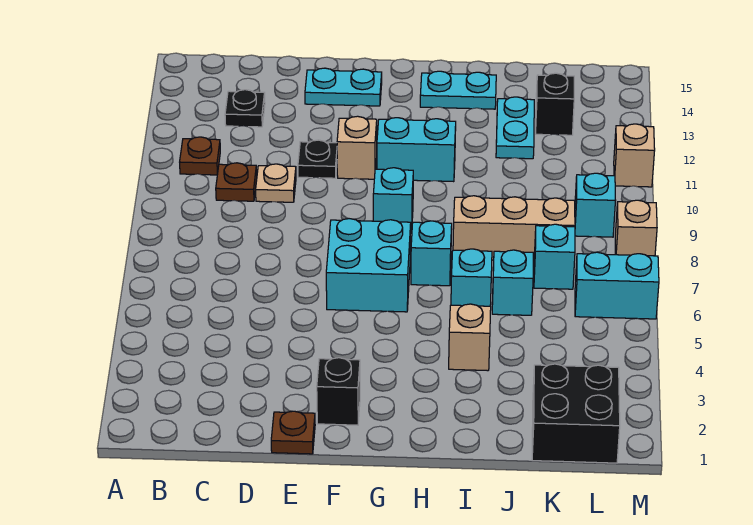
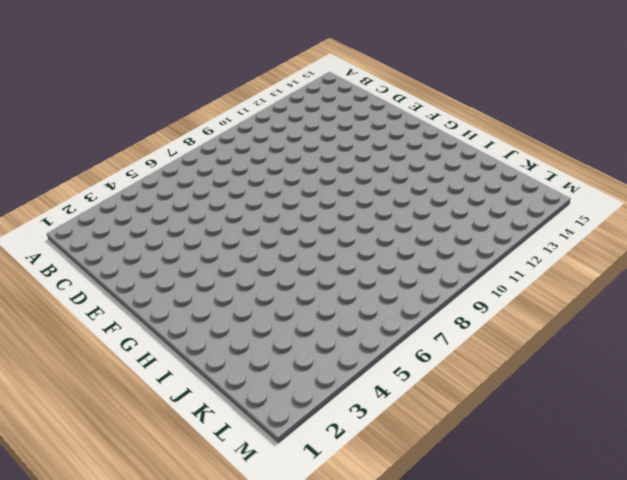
none -> brown plate B11 level 1
none -> brown plate C10 level 1
none -> black plate C13 level 1

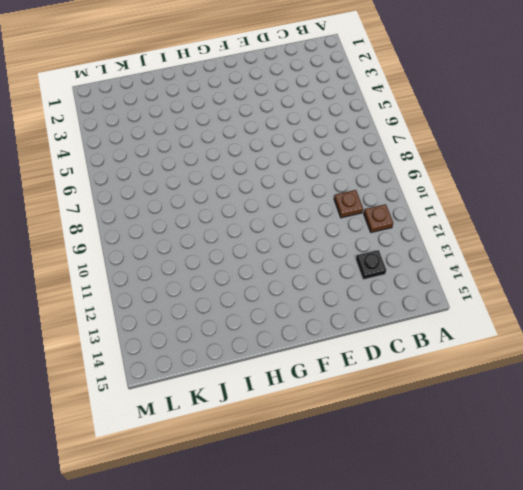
none -> tan plate D10 level 1
none -> brown plate E1 level 1
none -> black plate E11 level 1

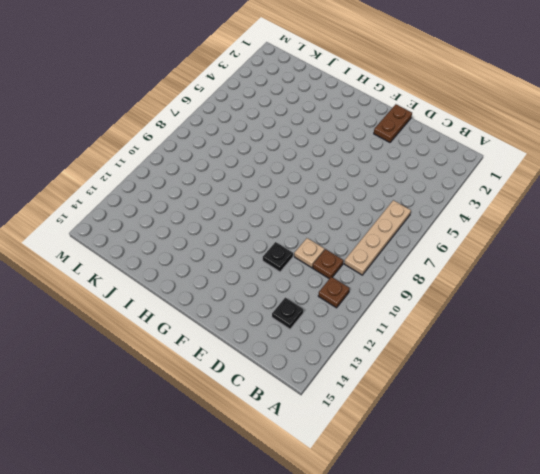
tan plate B6:B9 level 1 -> none
brown plate E1:E2 level 1 -> brown plate E1 level 1
none -> cyan plate E14:F14 level 1
none -> black brick F2 level 1
none -> cyan brick F6:G7 level 1

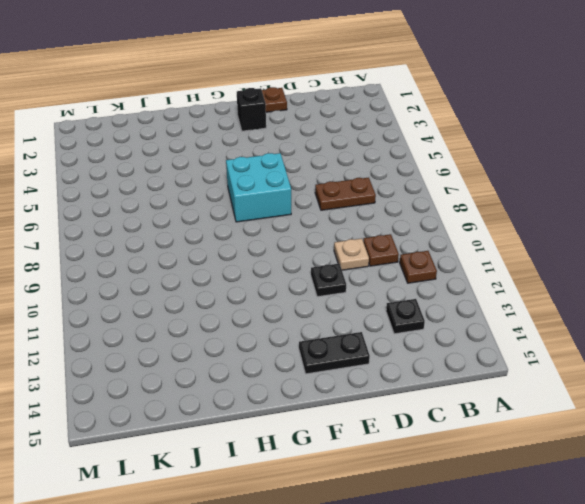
brown plate C7:D7 level 1 -> none
black plate E14:F14 level 1 -> cyan plate E14:F14 level 1
none -> tan brick F11 level 1
none -> cyan brick G9 level 1
none -> cyan brick G11:H11 level 1

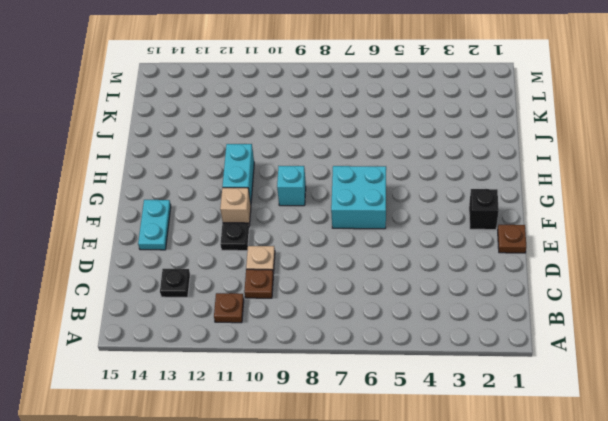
none -> cyan brick H7 level 1
none -> cyan plate H14:I14 level 1
none -> tan brick I4 level 1

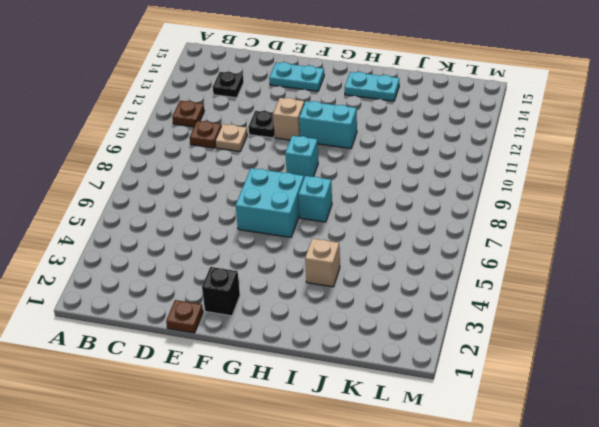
none -> cyan brick I6 level 1
none -> tan brick I8:K8 level 1
none -> cyan brick J6 level 1

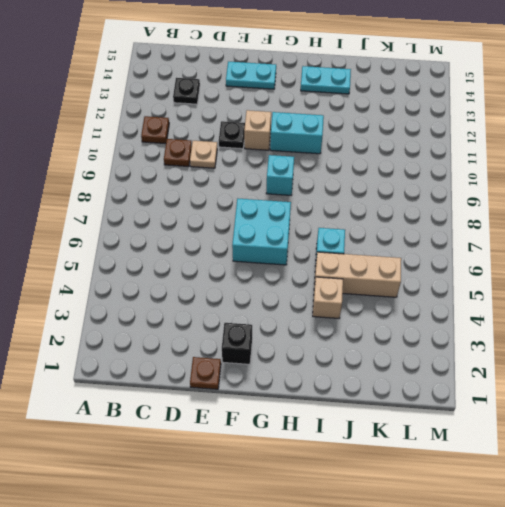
tan brick I5:K5 level 1 -> tan brick I8:K8 level 1
none -> cyan brick H7 level 1
none -> cyan brick J6 level 1
none -> cyan plate J12:J13 level 1

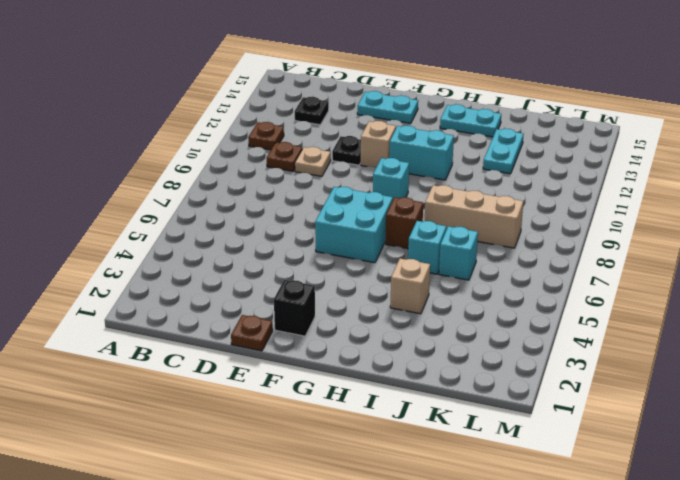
brown brick H7 level 1 -> cyan brick H7 level 1
none -> black brick K1:L2 level 1
none -> cyan brick K7 level 1
none -> black brick K13 level 1

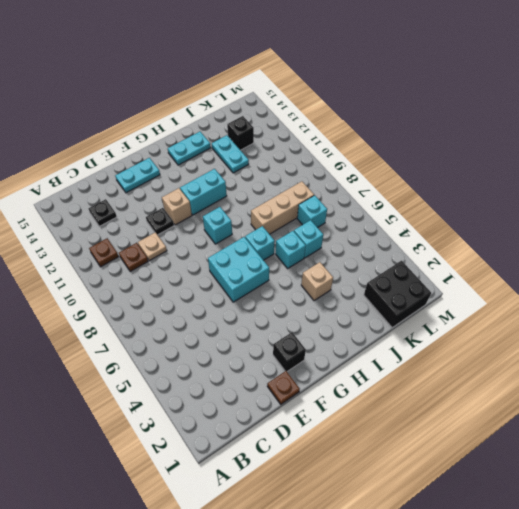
none -> cyan brick L6:M6 level 1
none -> cyan brick L9 level 1
none -> tan brick M8 level 1

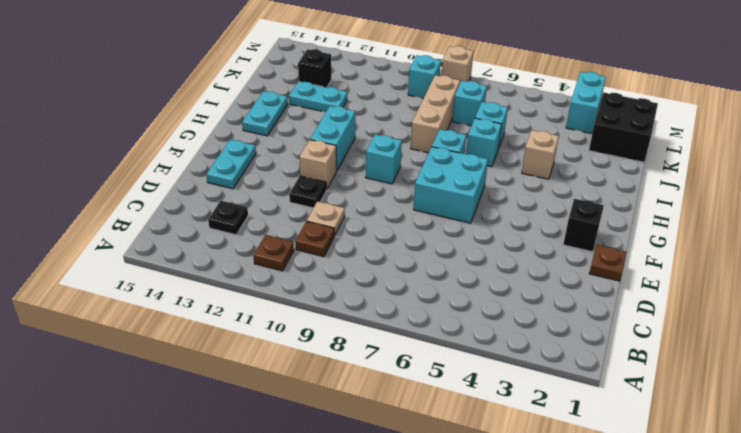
cyan brick L3:M3 level 1 -> cyan brick L6:M6 level 1
none -> tan brick M11 level 1

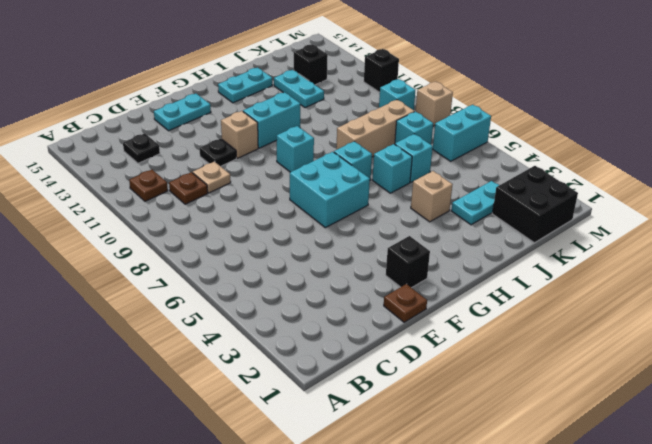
cyan plate J3:K3 level 1 -> none
black brick M11 level 1 -> tan brick M11 level 1

